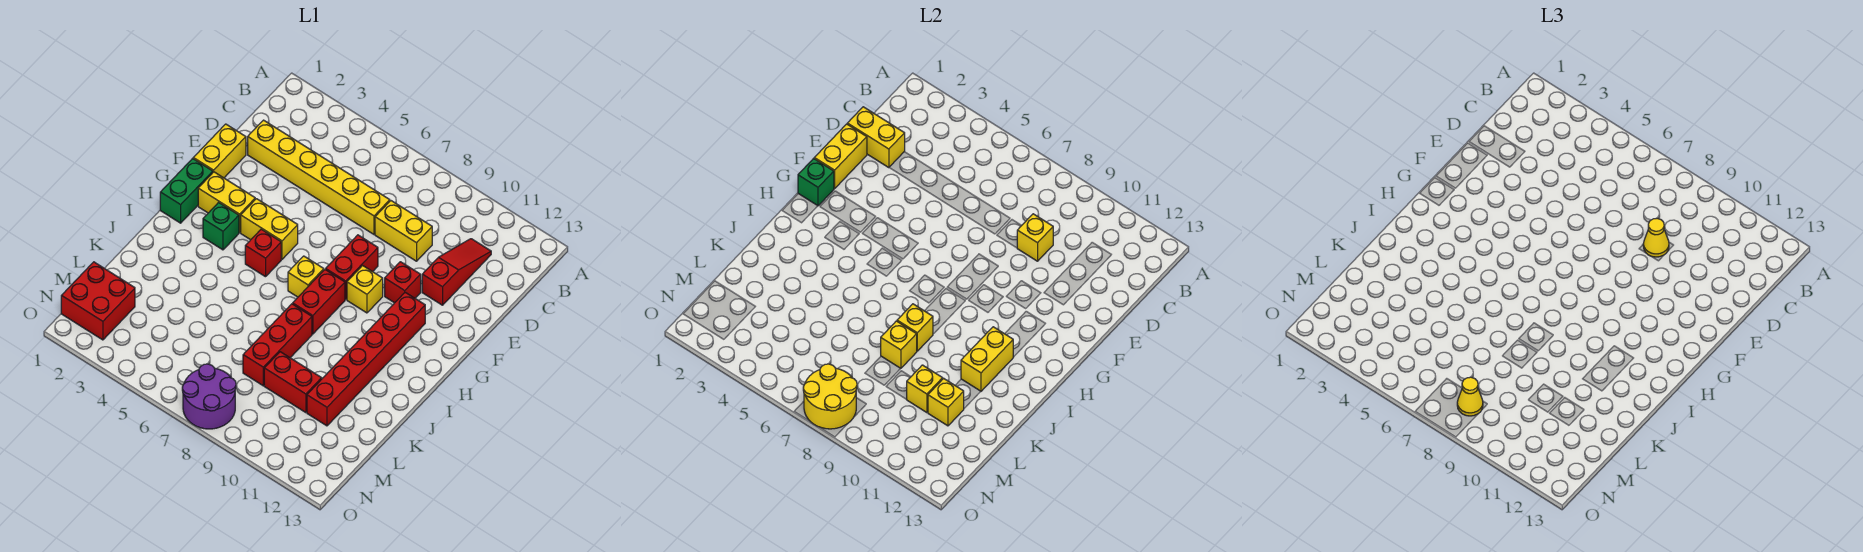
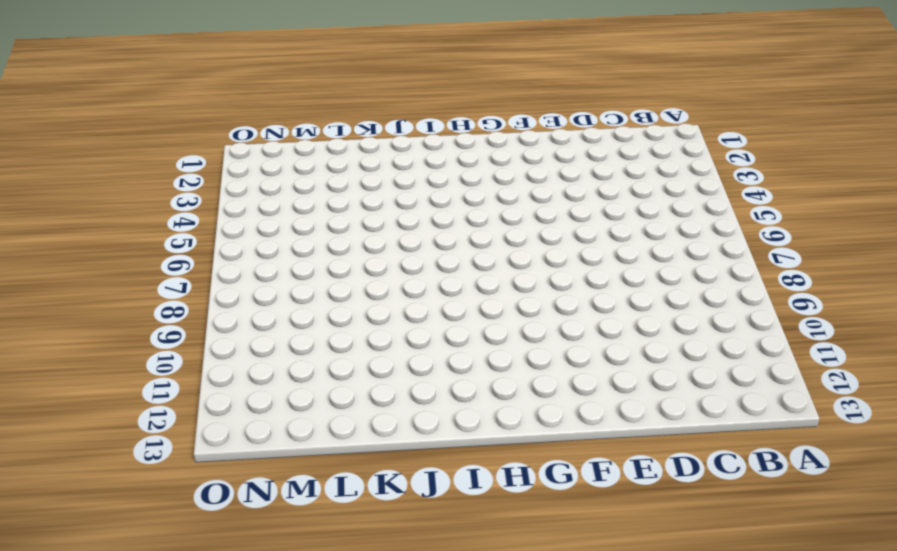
none -> red slope C11:E11 level 1 top E
none -> yellow brick D2:D7 level 1
none -> yellow brick D8:D9 level 1
none -> yellow brick E1:F1 level 1

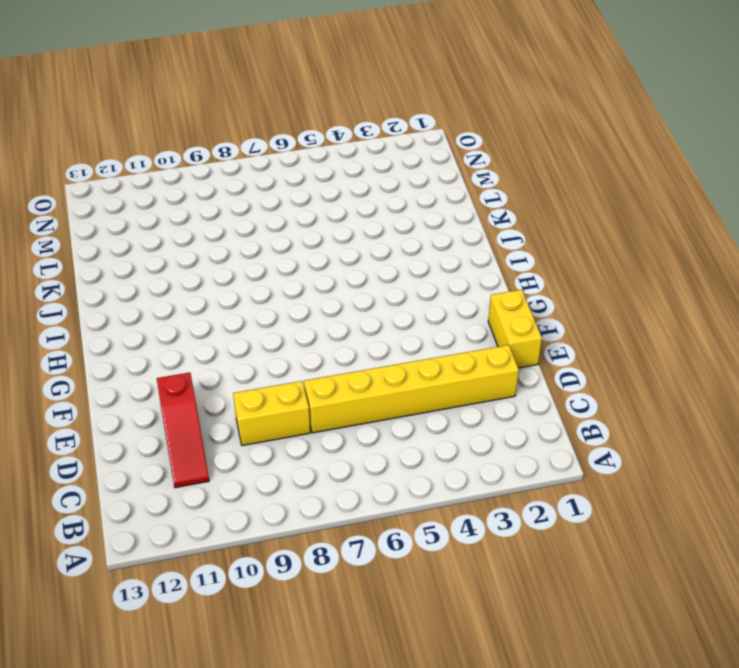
none -> red brick F8:G8 level 1
none -> red brick F10 level 1
none -> green brick G1:H1 level 1
none -> yellow brick G2:G3 level 1

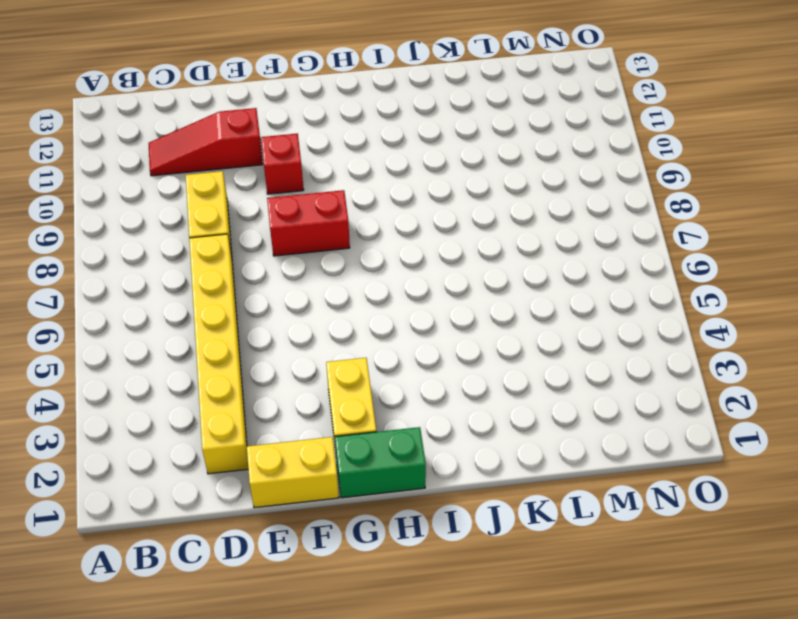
none -> yellow brick G4:G5 level 1
none -> yellow brick G9 level 1
none -> red brick G11:L11 level 1
none -> green brick H3 level 1

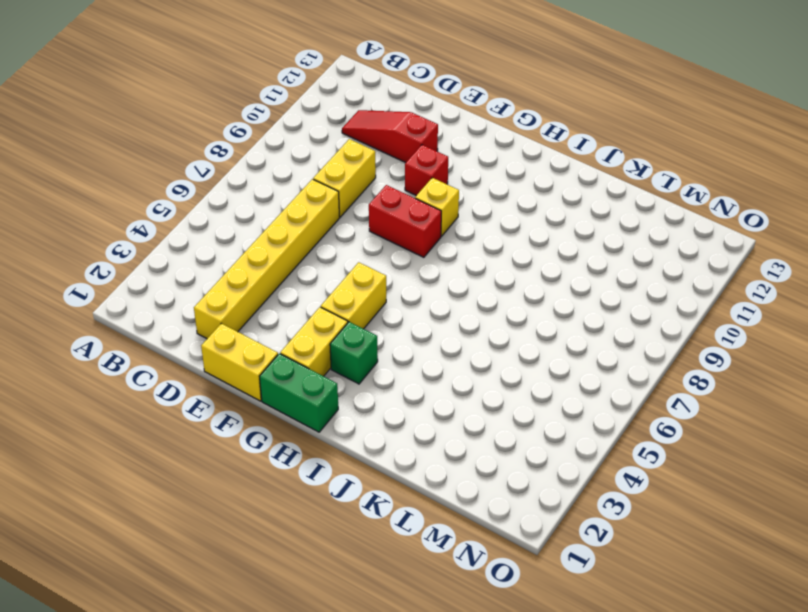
none -> red brick G11:L11 level 1
none -> red brick H5 level 1
none -> yellow brick H7 level 1
none -> red brick H8:I8 level 1

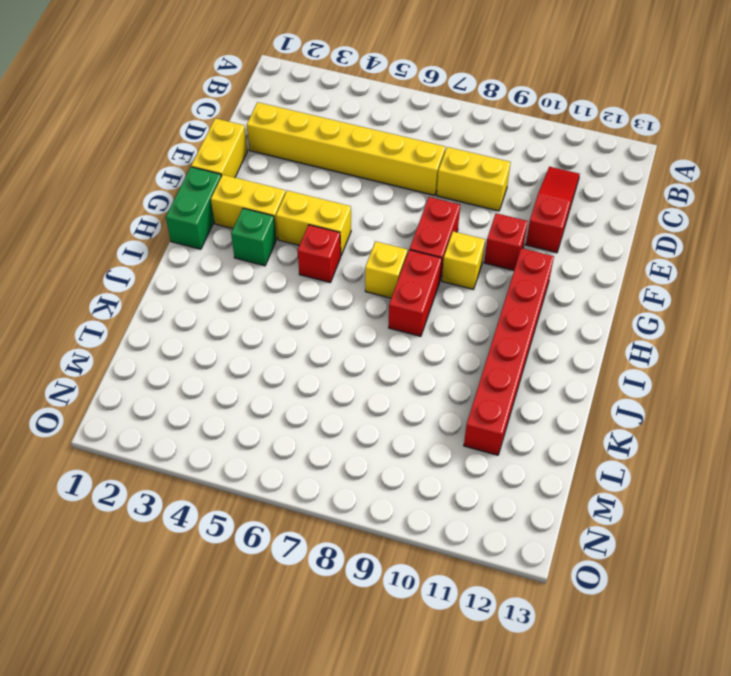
none -> red brick J8:L8 level 1
none -> red brick L9:L10 level 1
none -> red brick M1:N2 level 1
none -> purple round brick N7:O8 level 1

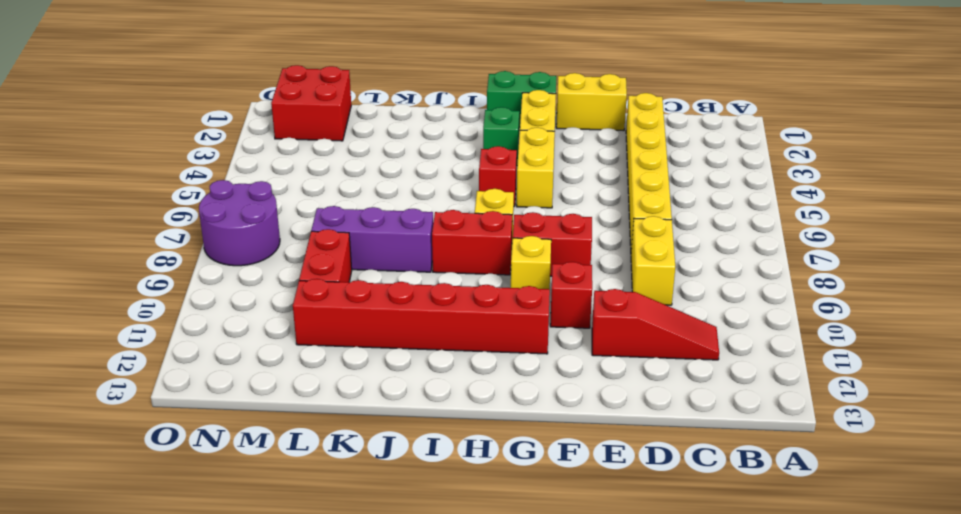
purple brick J8:L8 level 1 -> red brick J8:L8 level 1
none -> yellow brick D1:D2 level 2
none -> yellow brick D9 level 2
none -> yellow brick E1:F1 level 2
none -> green brick G1 level 2

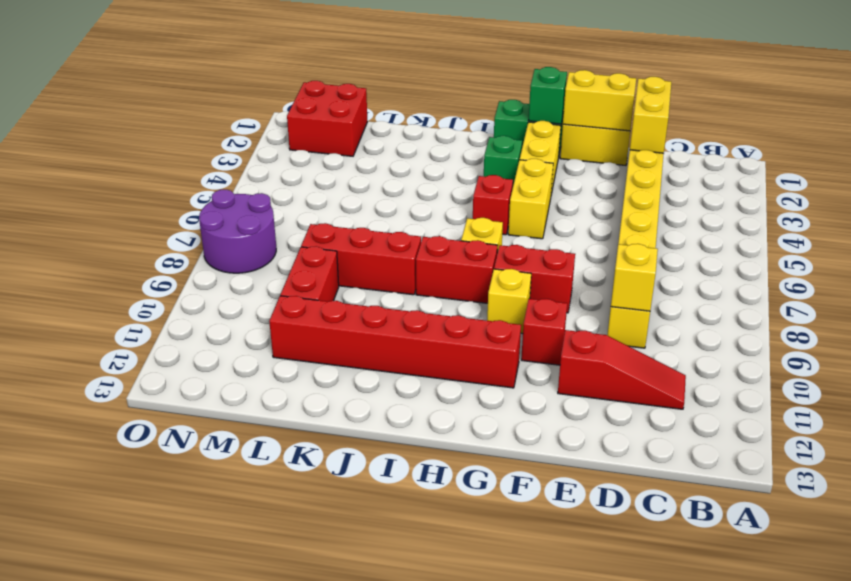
none -> yellow brick I11:J11 level 2
none -> yellow brick J8 level 2
none -> yellow brick K8 level 2
none -> yellow brick L10 level 2

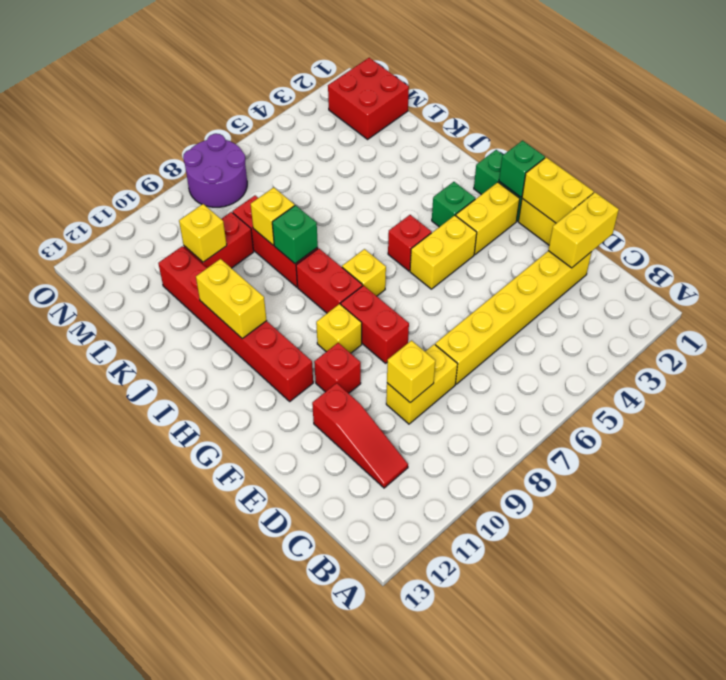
green brick J8 level 2 -> yellow brick J8 level 2
none -> yellow brick L11 level 2
none -> yellow round brick N7:O8 level 2
none -> yellow cone D9 level 3
none -> yellow cone N8 level 3

